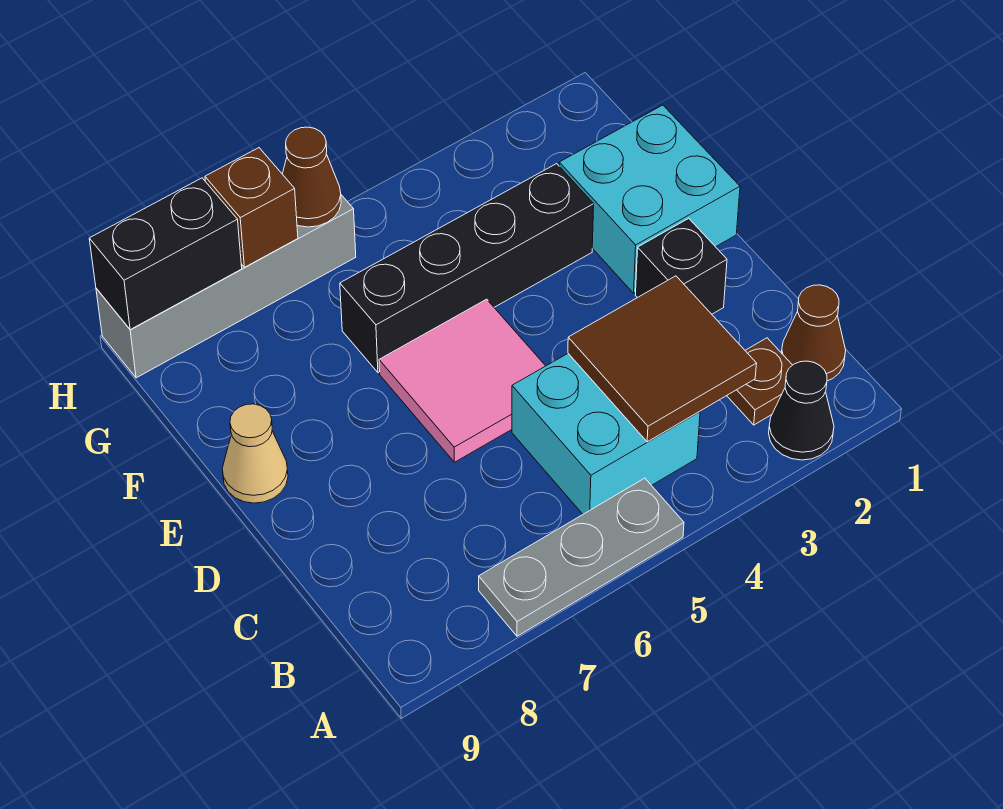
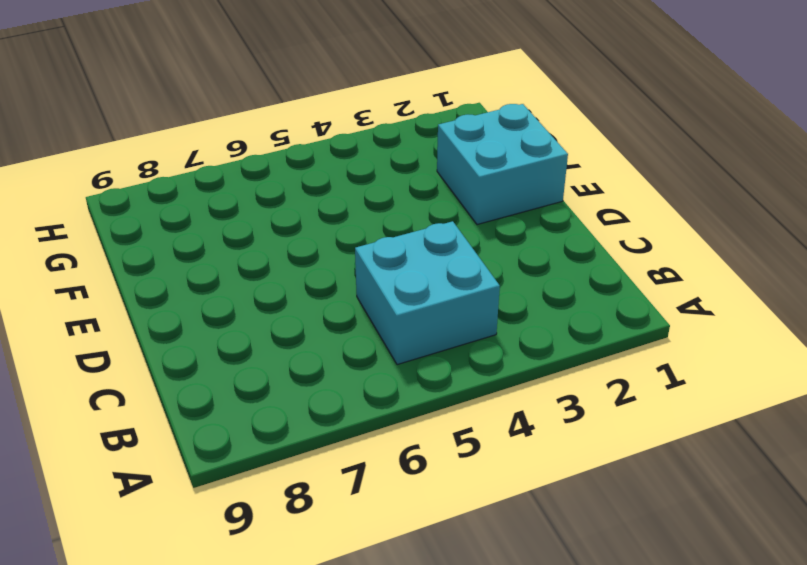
none -> black cone A2 level 1
none -> grey plate A5:A7 level 1
none -> brown cone B1 level 1

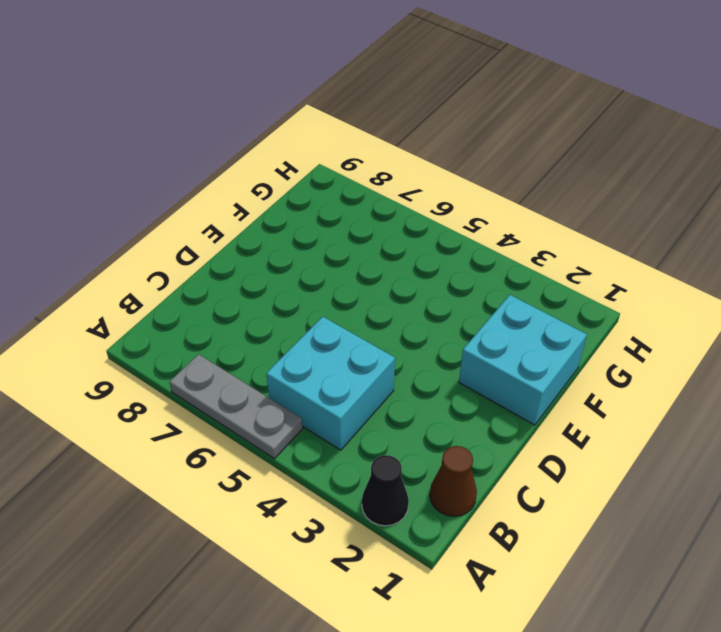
none -> brown plate B2 level 1
none -> black brick D2 level 1
none -> pink tile D5:E6 level 1

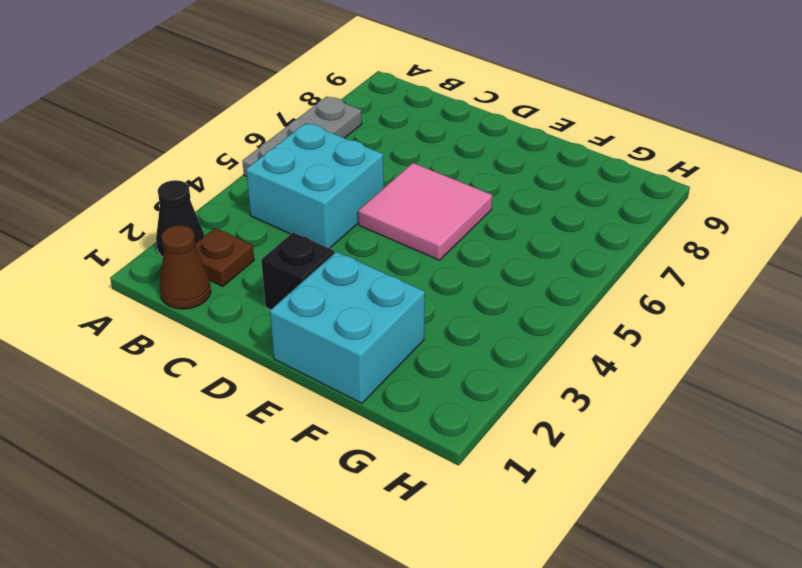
none -> tan cone E9 level 1
none -> black brick F3:F6 level 1
none -> grey brick H6:H9 level 1

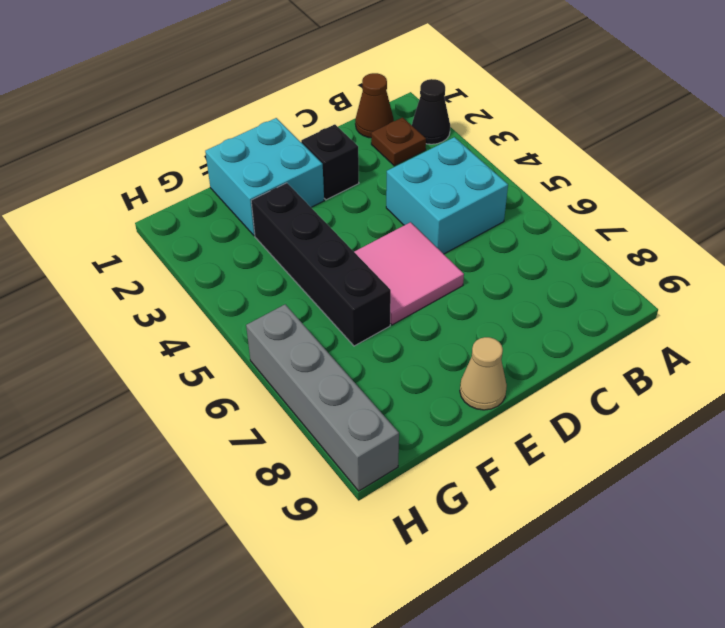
none -> grey plate A5:A7 level 1
none -> brown tile B3:C4 level 2
none -> brown cone H6 level 2

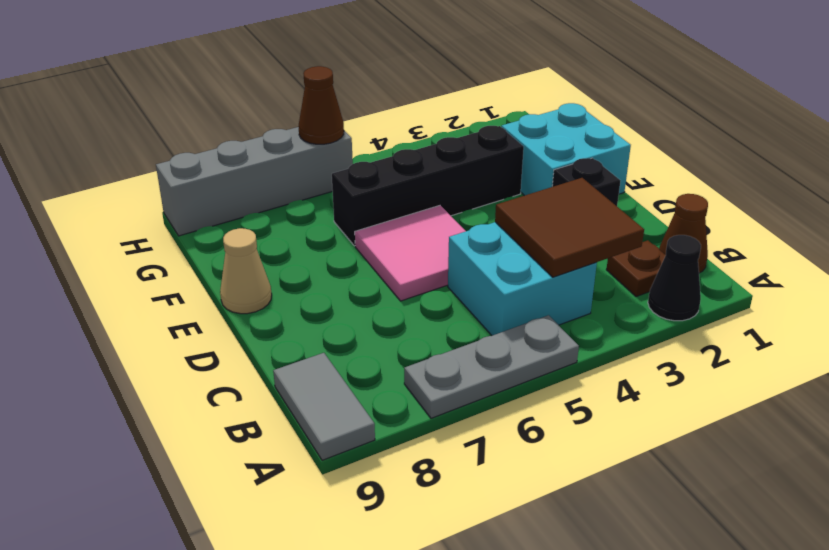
grey tile A9:B9 level 1 -> none
none -> brown brick H7 level 2
none -> black brick H8:H9 level 2

